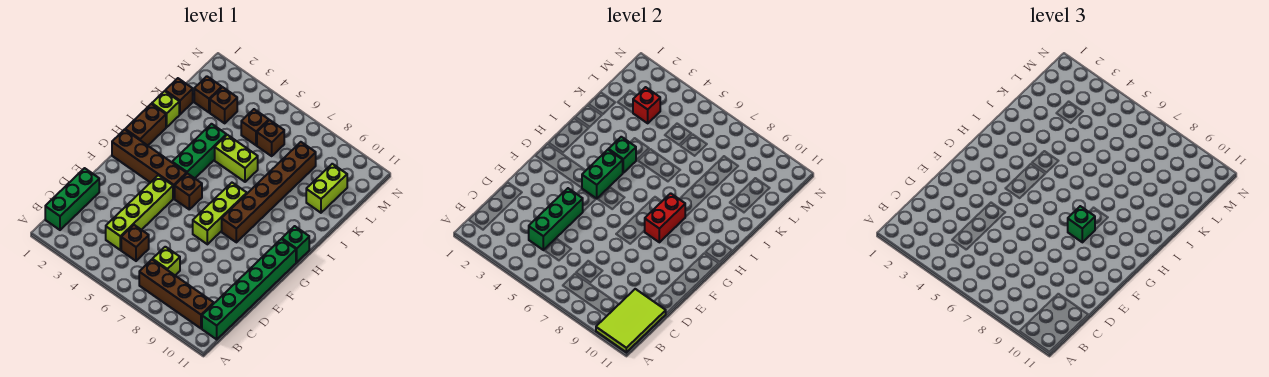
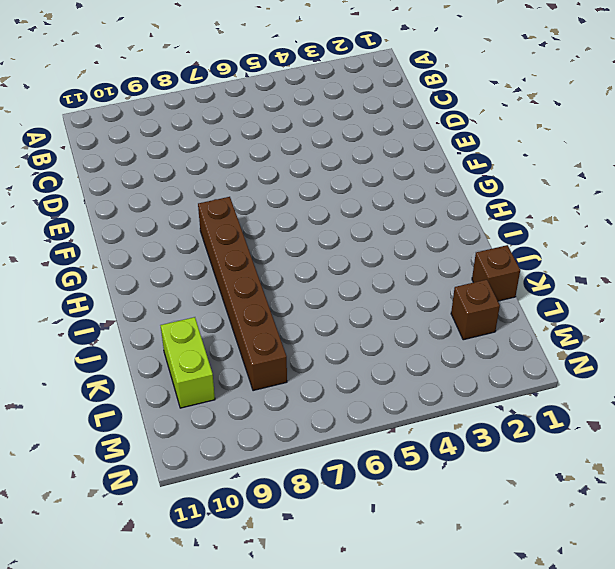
none -> green brick B1:D1 level 1
none -> brown brick B7:B10 level 1
none -> green brick B11:G11 level 1

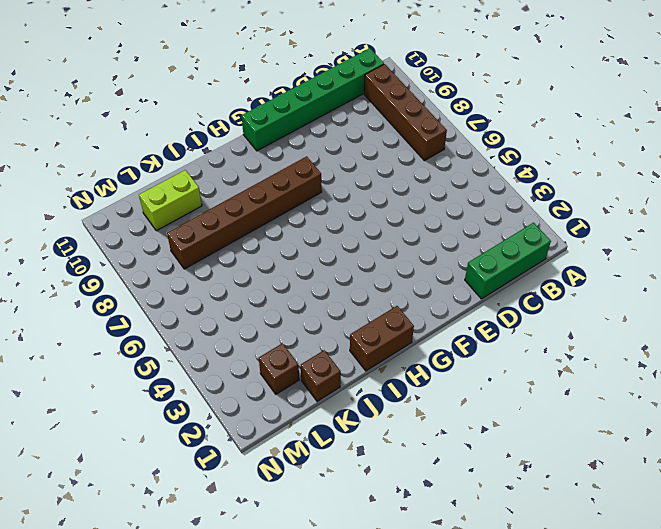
none -> lime brick C4:F4 level 1
none -> brown brick C5 level 1
none -> lime brick C7 level 1

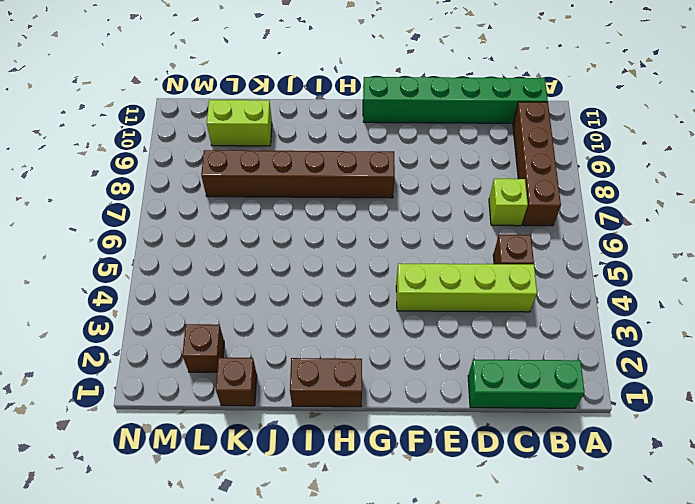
none -> lime brick F7:H7 level 1
none -> brown brick G1:G4 level 1
none -> brown brick G5 level 1

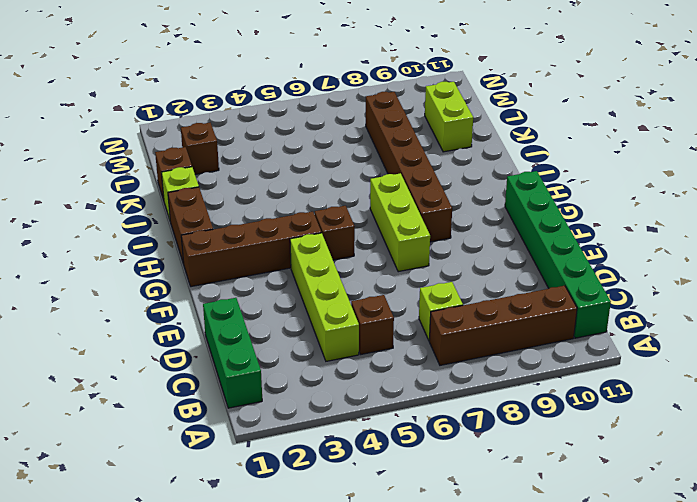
none -> green brick H4:J4 level 1
none -> green brick H11 level 1
none -> lime brick J5:J6 level 1

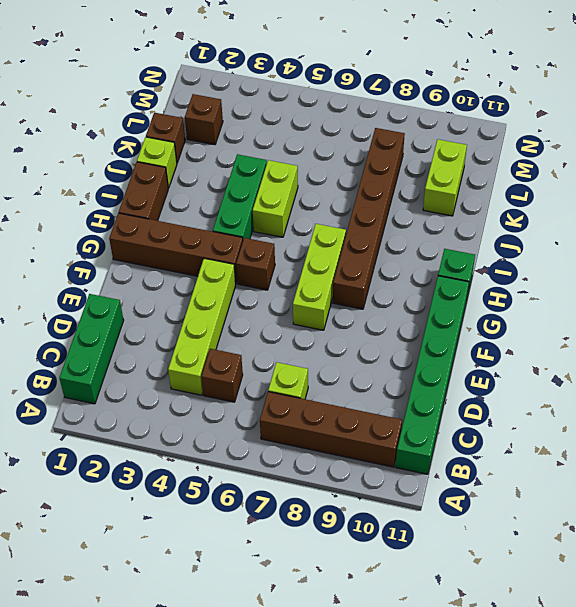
lime brick I5:J5 level 1 -> lime brick J5:J6 level 1
none -> brown brick L3 level 1
none -> brown brick L5 level 1
none -> brown brick L6 level 1

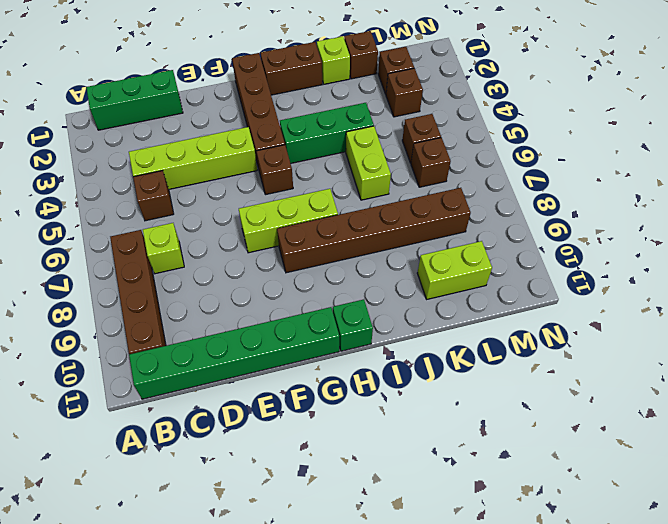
none -> lime tile A10:C11 level 2
none -> green brick C4:E4 level 2
none -> green brick G4:H4 level 2

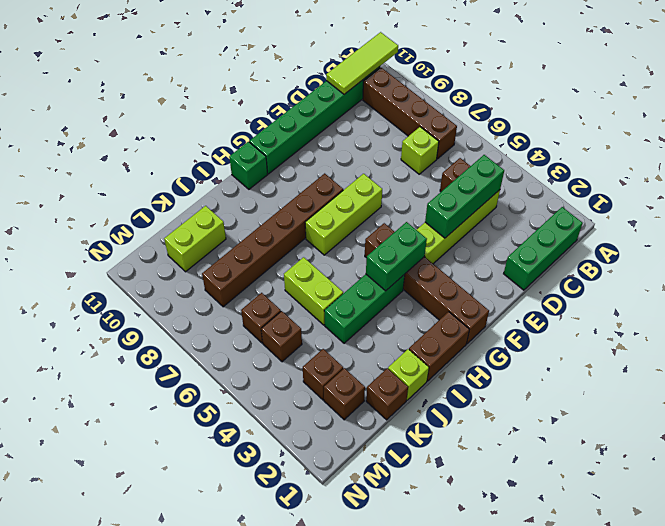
lime tile A11:C11 level 2 -> lime tile A10:C11 level 2
none -> red brick G8:H8 level 2
none -> green brick I4 level 2
none -> red brick L3 level 2

